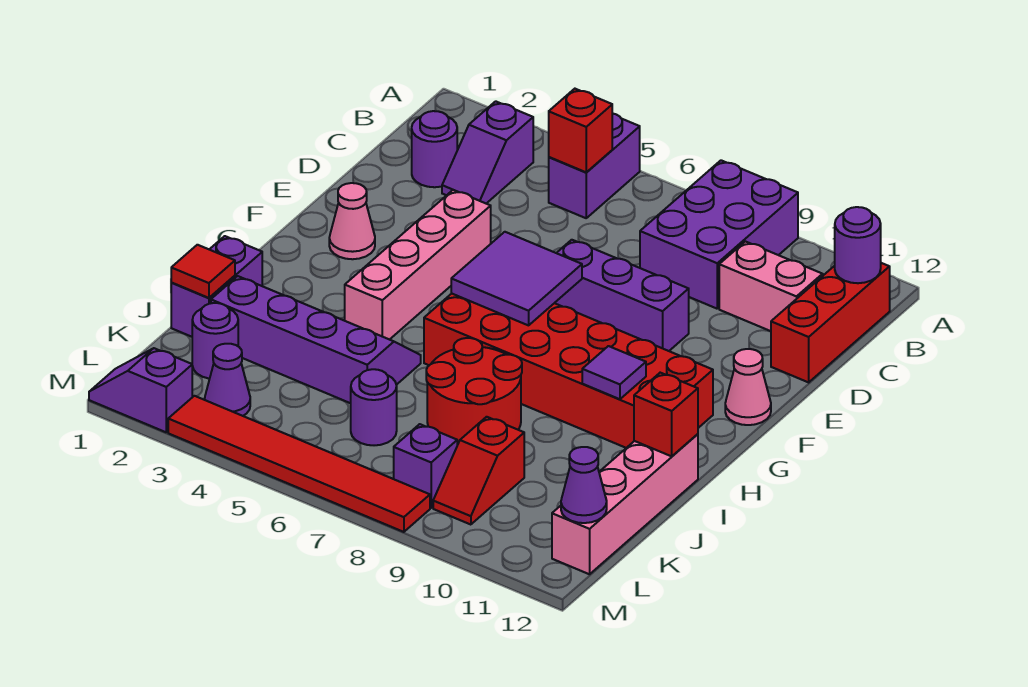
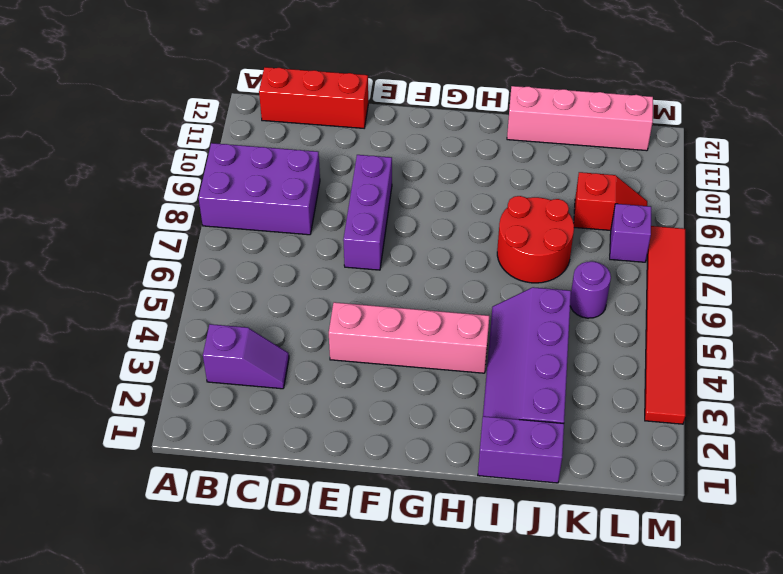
none -> purple brick A5:B5 level 1
none -> purple round brick C2 level 1
none -> pink brick C10:C11 level 1

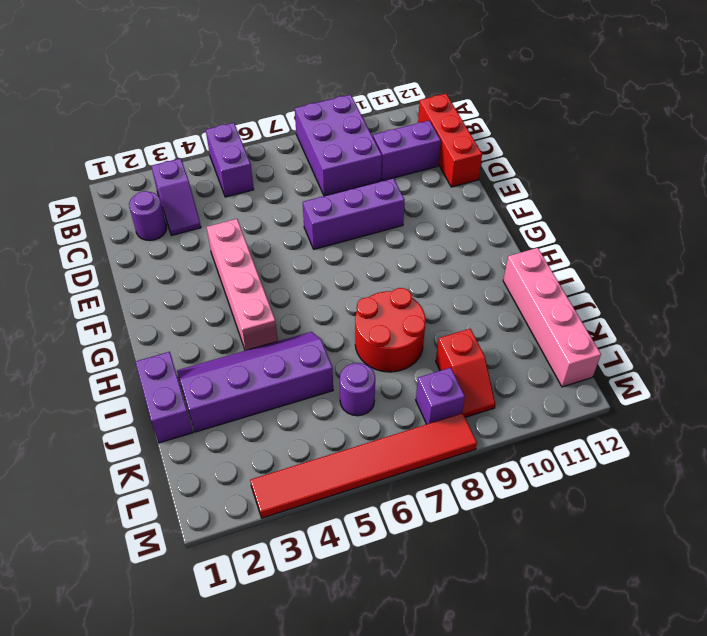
purple brick C10:C11 level 1 -> pink brick C10:C11 level 1
none -> pink cone F2 level 1
none -> pink cone F12 level 1
none -> red brick G6:H11 level 1

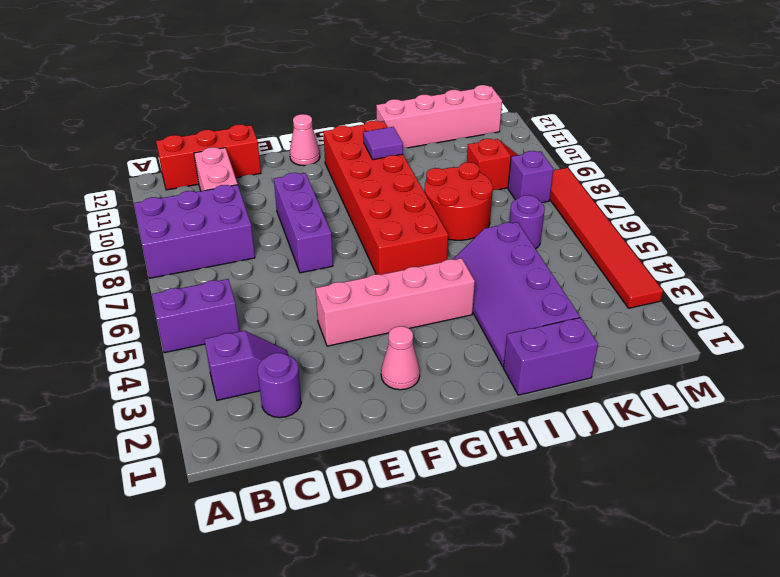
none -> purple round brick K2 level 1
none -> purple cone L3 level 1
none -> purple slope M1:M2 level 1 top 2

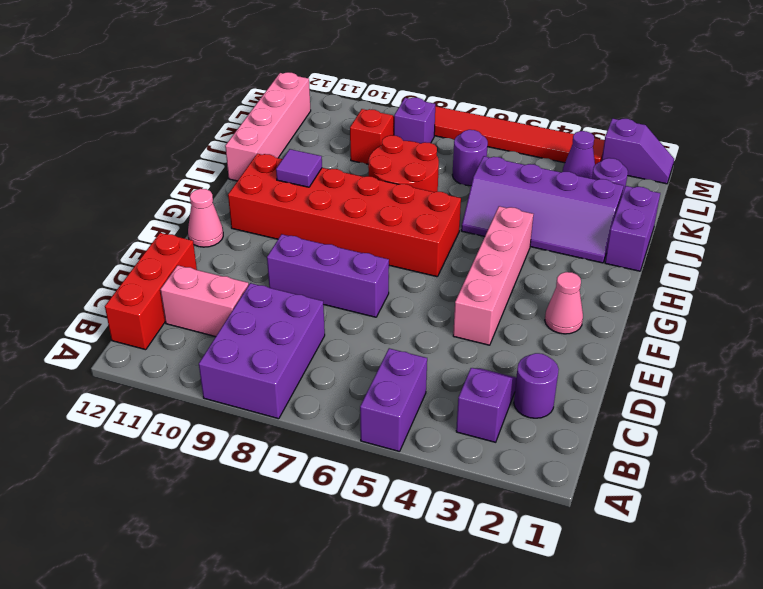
none -> red brick B5 level 2
none -> purple round brick B12 level 2
none -> purple tile F6:G7 level 2

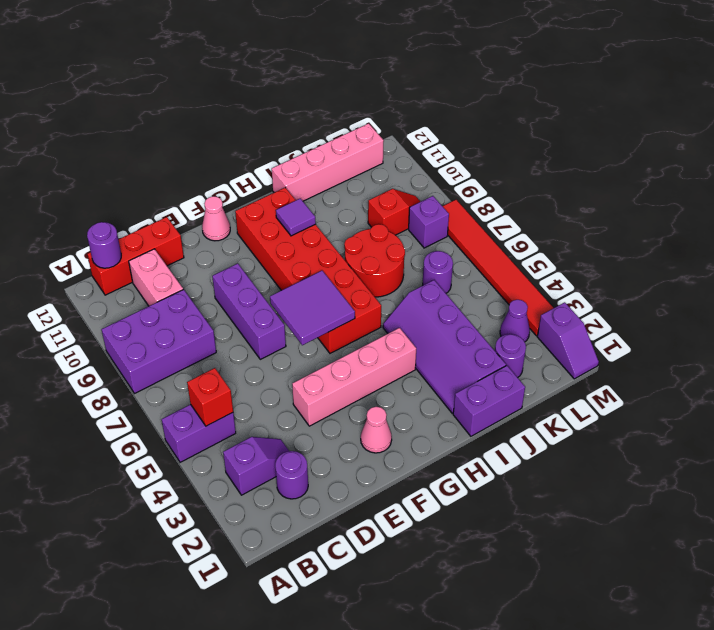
none -> red brick I12 level 2
none -> red tile J1 level 2
none -> purple cone L12 level 2

